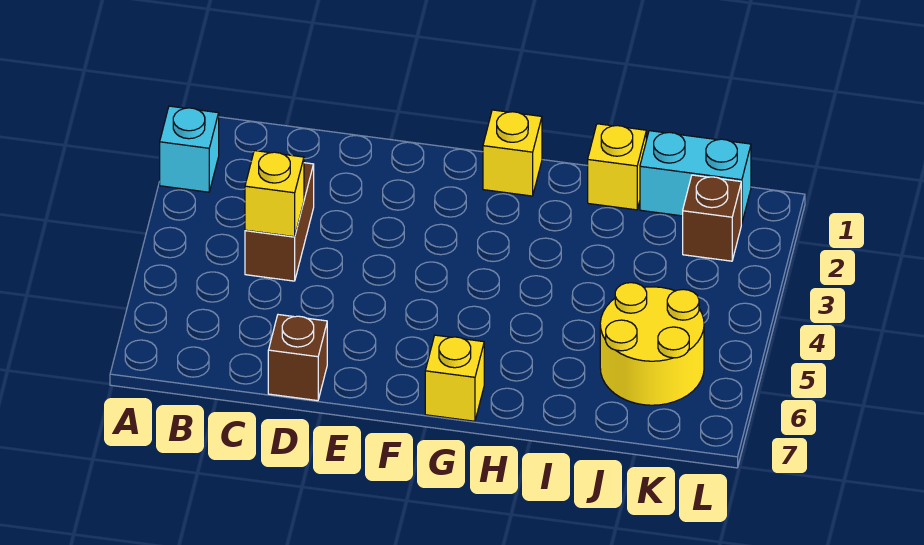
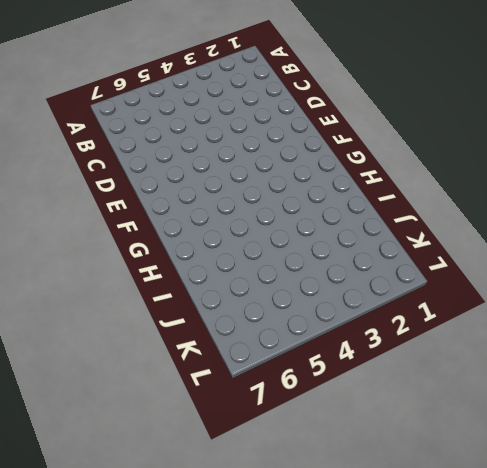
none -> cyan brick A2 level 1
none -> brown brick C3:C4 level 1

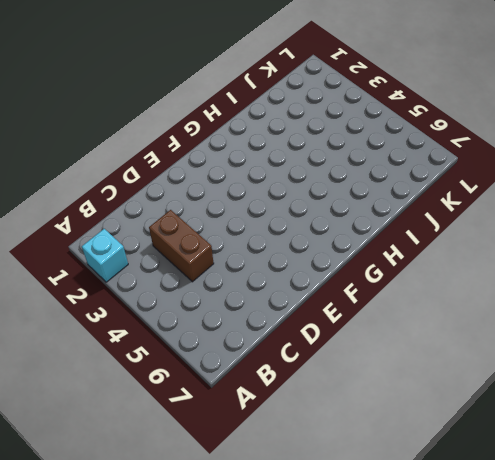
none -> brown brick D7 level 1
none -> yellow brick G1 level 1

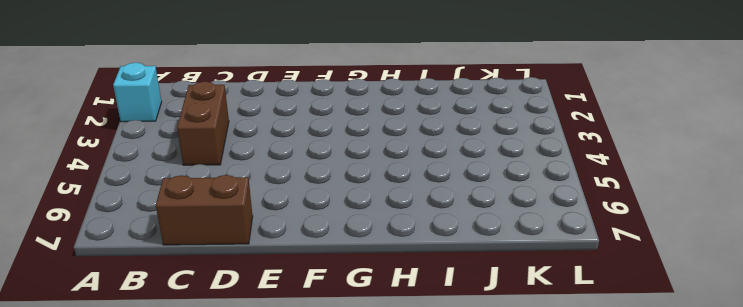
brown brick C7:D7 level 1 -> brown brick D7 level 1
none -> yellow brick G1 level 1
none -> yellow brick G7 level 1

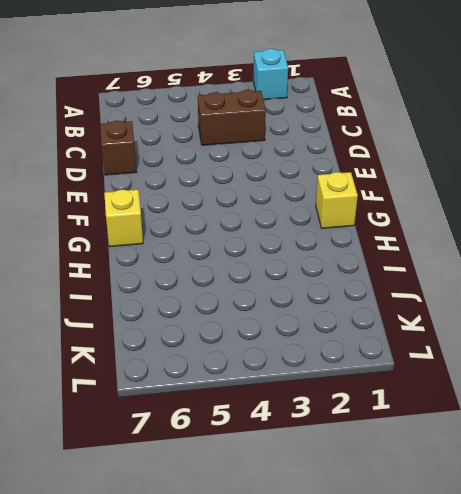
none -> yellow brick I1 level 1
none -> cyan brick J1:K1 level 1

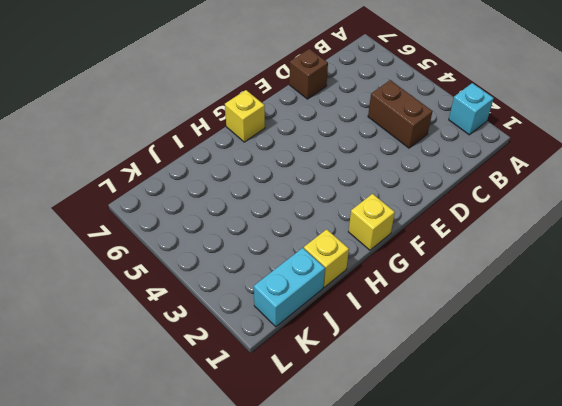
none -> yellow round brick J5:K6 level 1
none -> brown brick K2 level 1

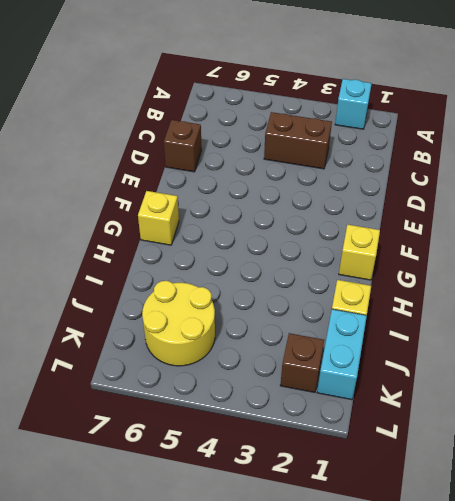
none -> yellow brick C4 level 2

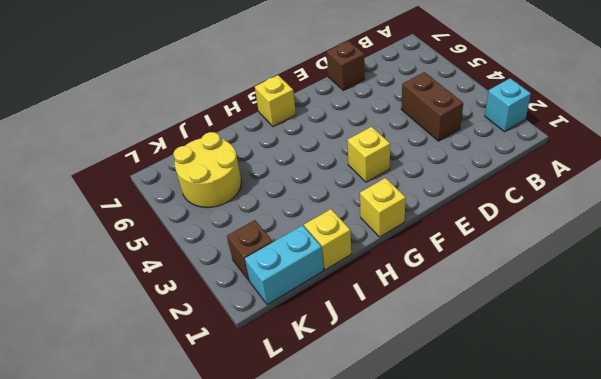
yellow brick F3 level 1 -> yellow brick C4 level 2

